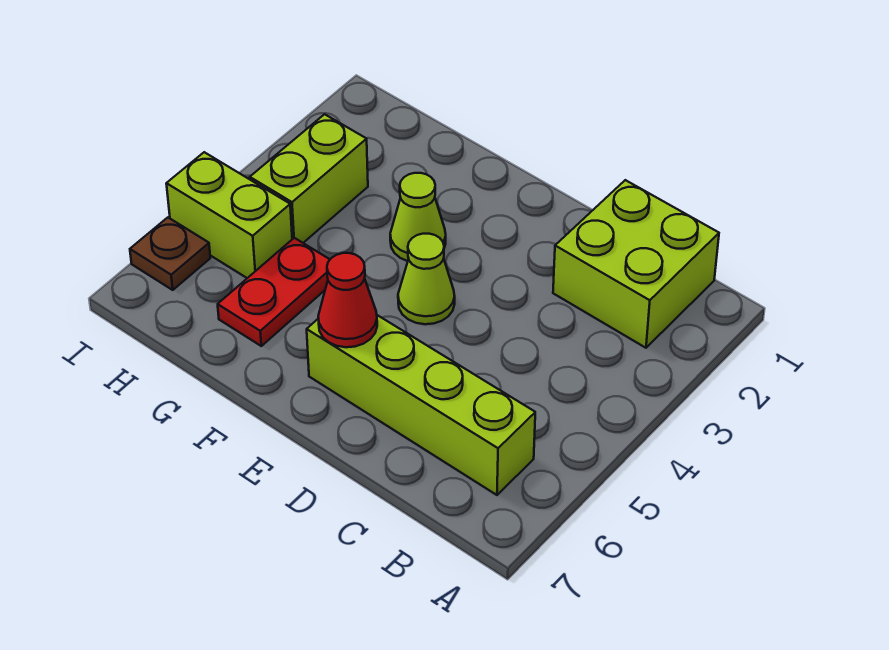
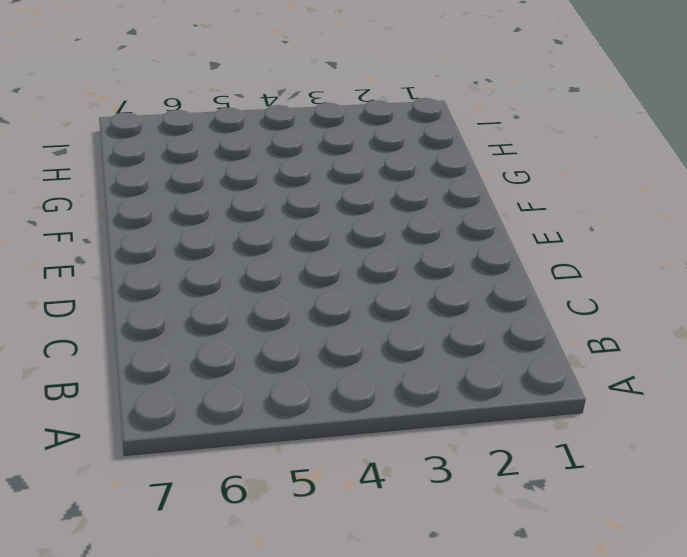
none -> lime brick B1:C2 level 1
none -> lime brick B6:E6 level 1

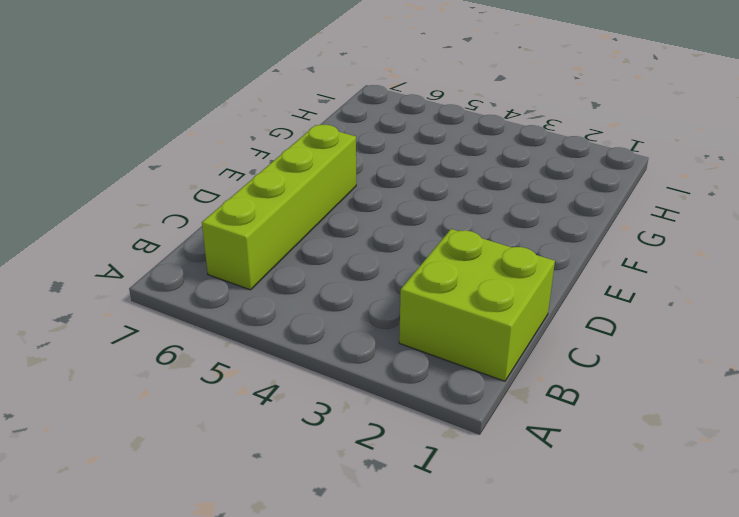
none -> lime cone E4 level 1
none -> lime cone F3 level 1

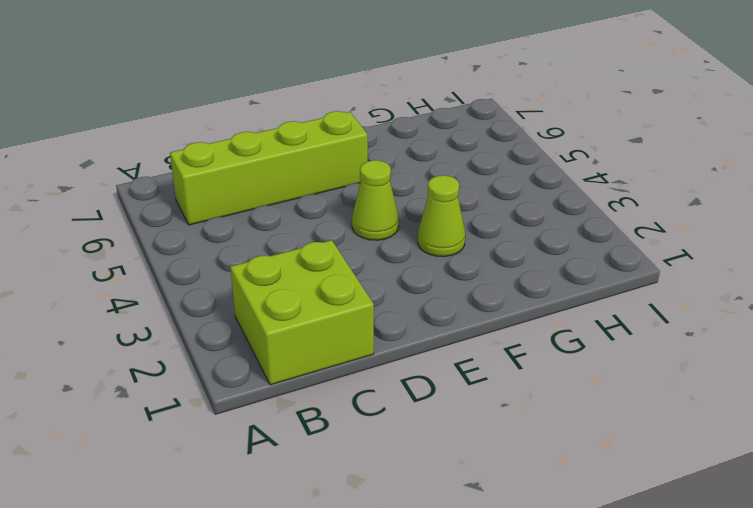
none -> red plate G5:G6 level 1
none -> lime brick H3:H4 level 1

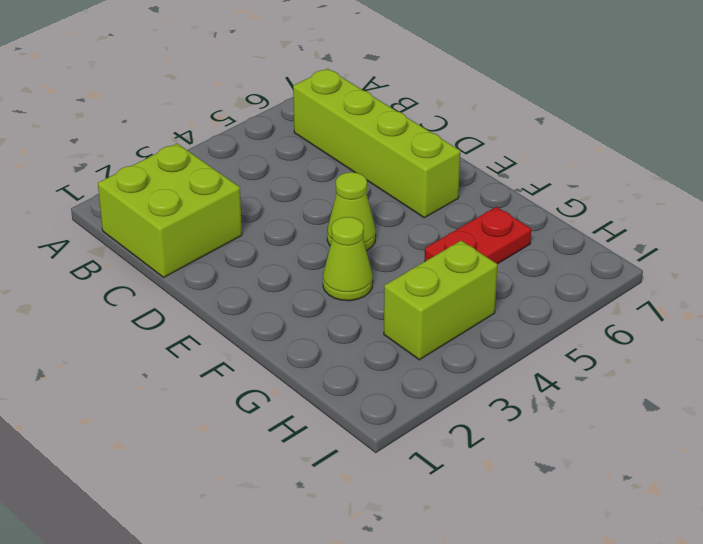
none -> lime brick H5:I5 level 1
none -> brown plate I6 level 1

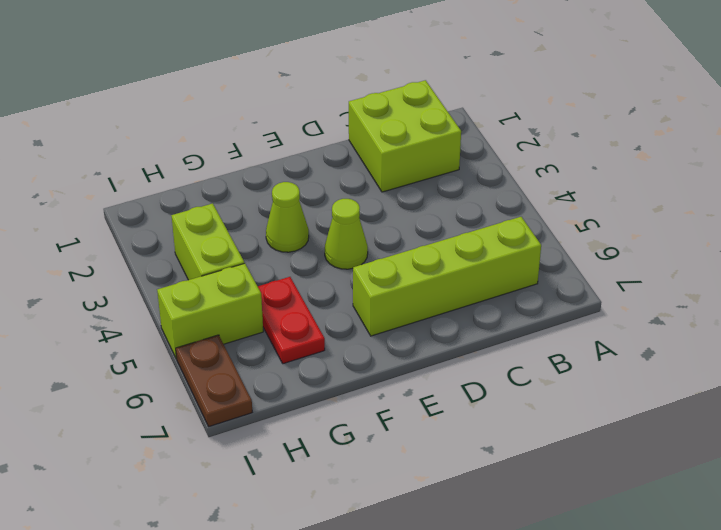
brown plate I6:I7 level 1 -> brown plate I6 level 1
none -> red cone E6 level 2

